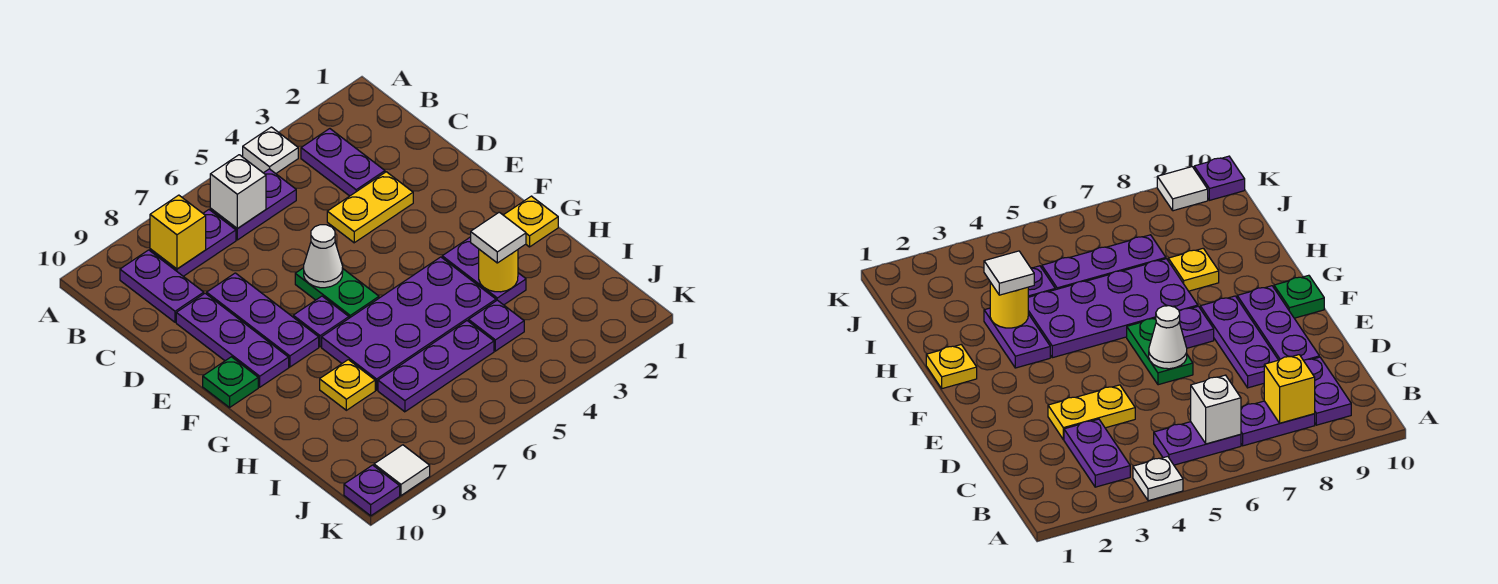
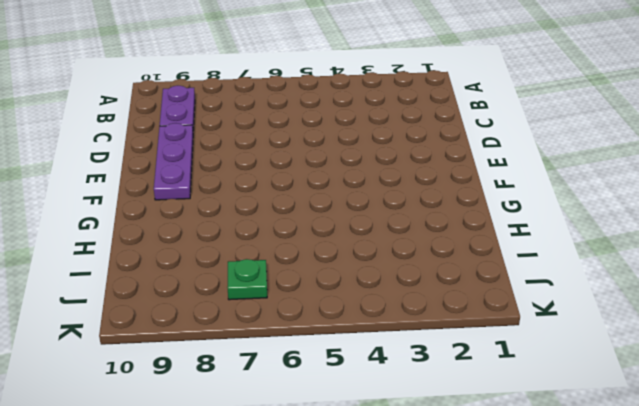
green plate J7 level 1 -> green plate F10 level 1
none -> white plate A4 level 1
none -> purple plate B3:C3 level 1
none -> purple plate B5:B6 level 1

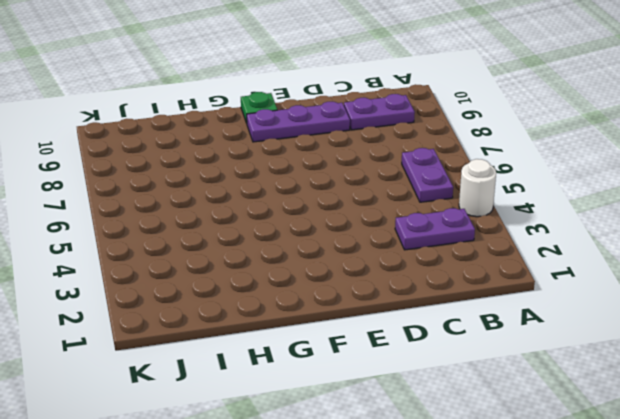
white round brick A4 level 1 -> white plate A4 level 1
none -> purple plate B7:B8 level 1
none -> yellow plate D3:D4 level 1
none -> purple plate D8:F8 level 1

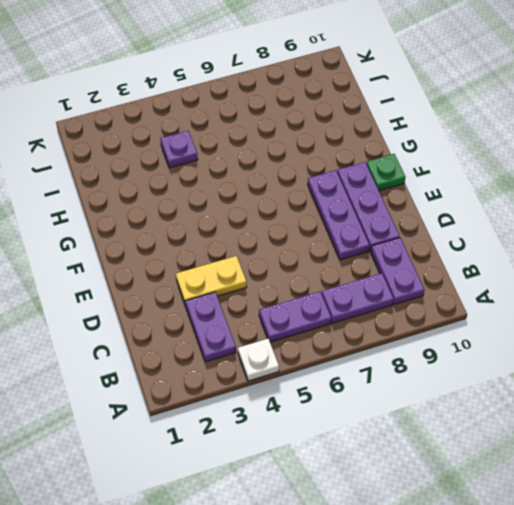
none -> green plate E6:F6 level 1
none -> purple plate F7 level 1
none -> yellow plate G1 level 1

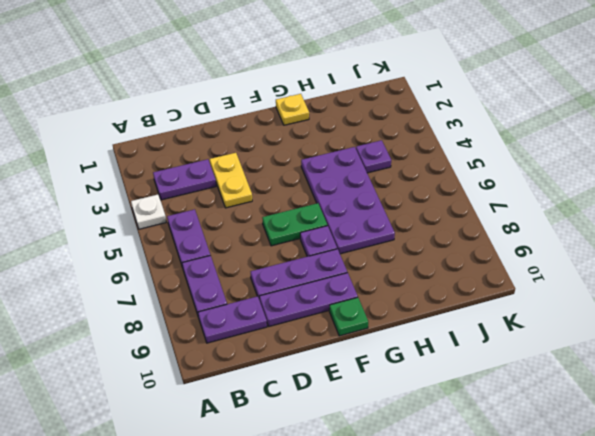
none -> purple plate G3:H3 level 1
none -> yellow plate H8 level 1
none -> purple plate I5:I7 level 1

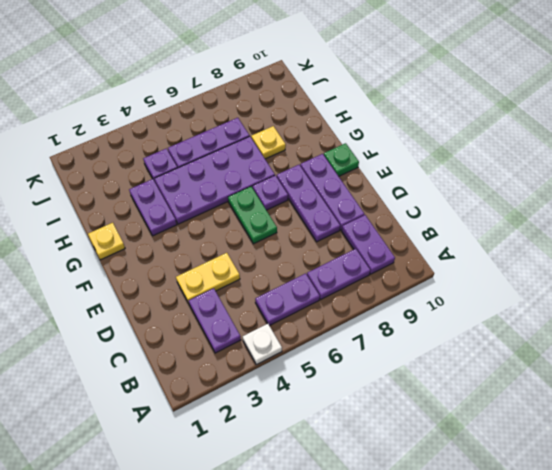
none -> white tile K9 level 1
none -> purple plate K10 level 1
none -> white brick B6 level 2

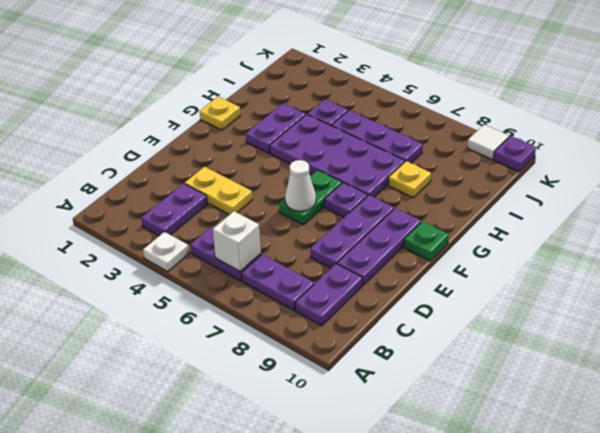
none -> yellow brick B8 level 2
none -> yellow round brick H3 level 2
none -> white tile H3 level 3

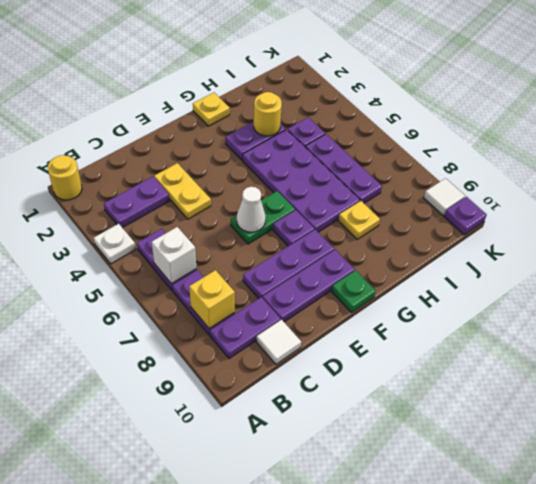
yellow round brick A1 level 1 -> none
white tile C10 level 1 -> white tile H3 level 3

